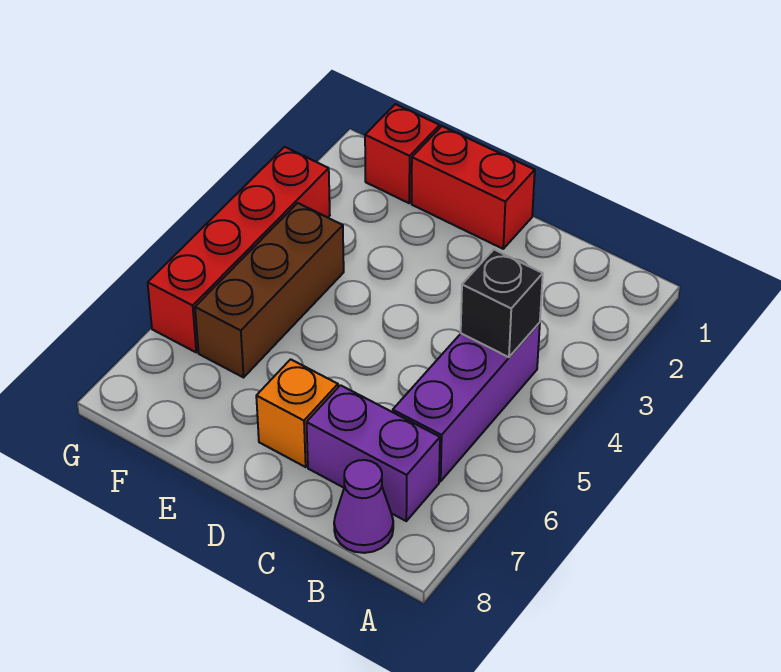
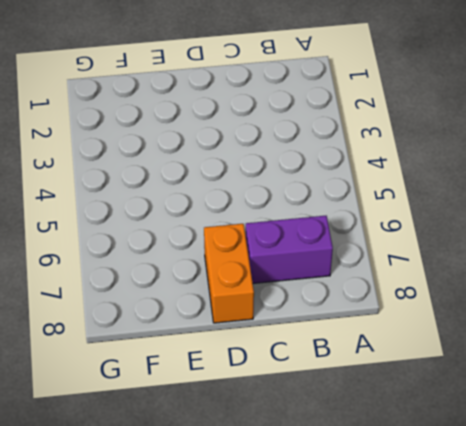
orange brick D7:D8 level 1 -> orange brick D7 level 1
none -> purple brick B4:B6 level 1
none -> purple cone B8 level 1

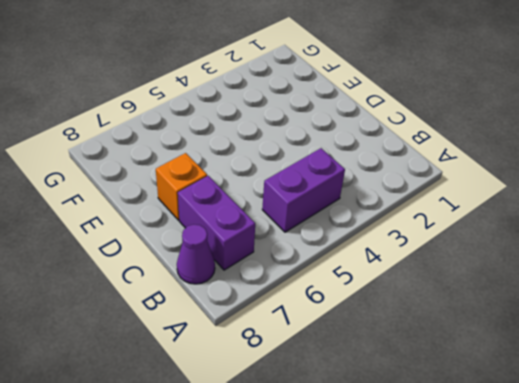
purple brick B4:B5 level 1 -> purple brick B4:B6 level 1
none -> red brick D1:E1 level 1
none -> red brick F1 level 1

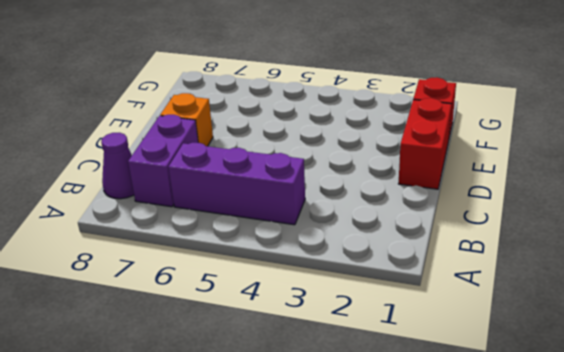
none -> brown brick F4:F6 level 1
none -> red brick G3:G6 level 1

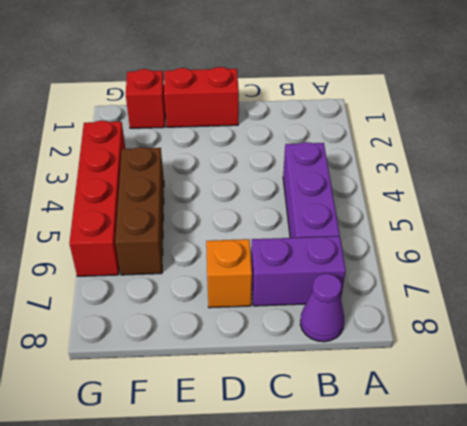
none -> black brick B4 level 2

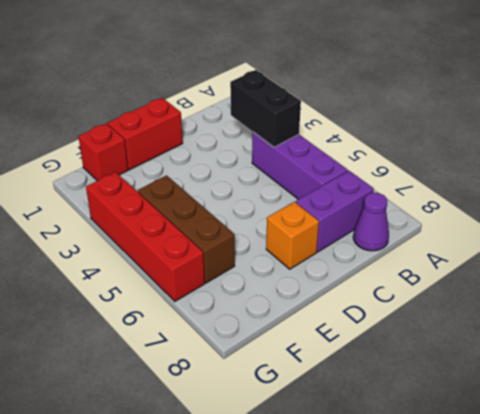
black brick B3:B4 level 2 -> black brick B4 level 2

